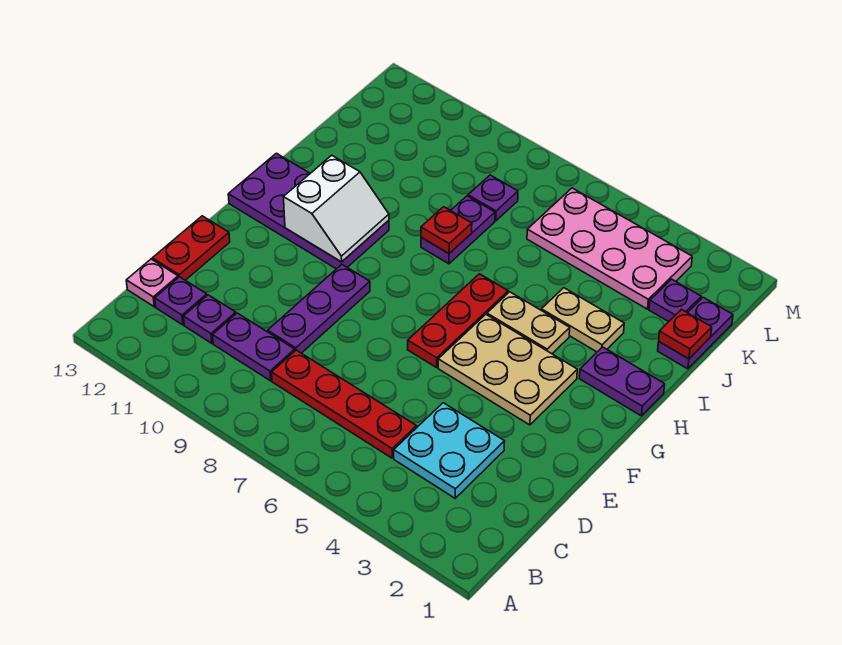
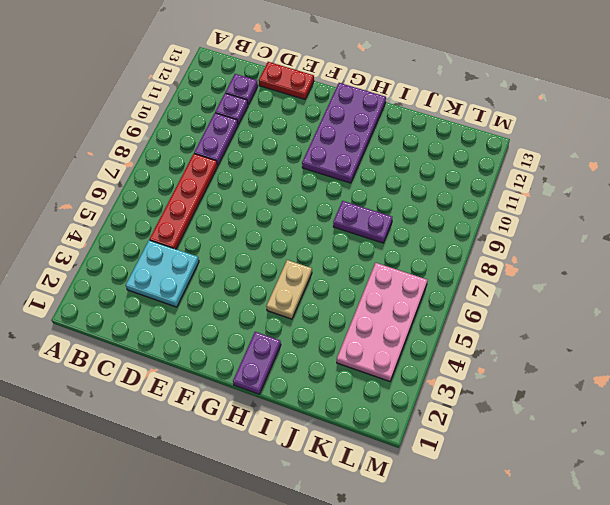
none -> pink plate C13 level 1
none -> purple plate D9:F9 level 1
none -> tan plate F3:G5 level 1

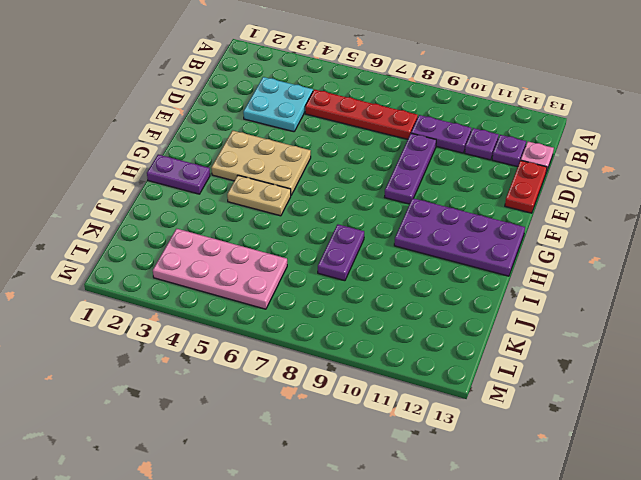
none -> red plate F6:H6 level 1
none -> tan plate I3:I4 level 1
none -> purple plate J1:K1 level 1

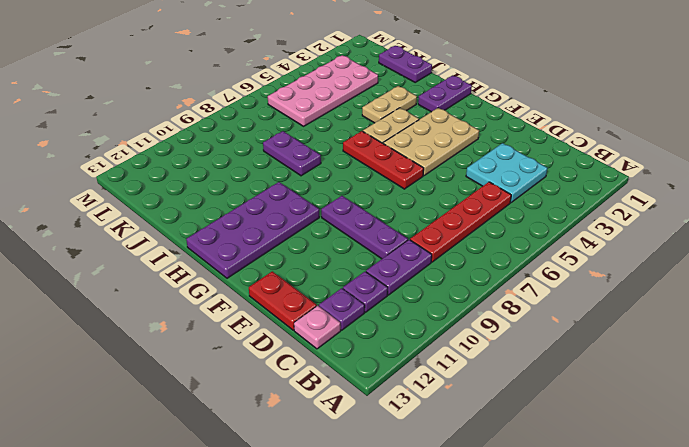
none -> purple plate K2 level 1
none -> purple plate K8 level 1
none -> white slope G10:H11 level 2 top 11

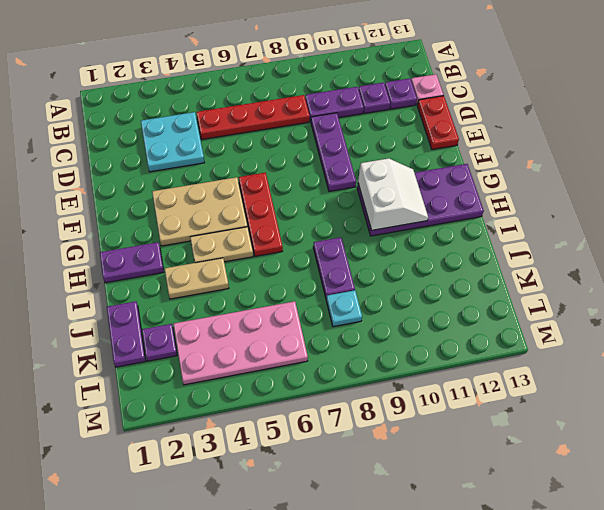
white slope G10:H11 level 2 top 10 -> white slope G10:H11 level 2 top 11
cyan plate K8 level 1 -> purple plate K8 level 1
none -> red plate I8 level 2
none -> red plate J1 level 2

